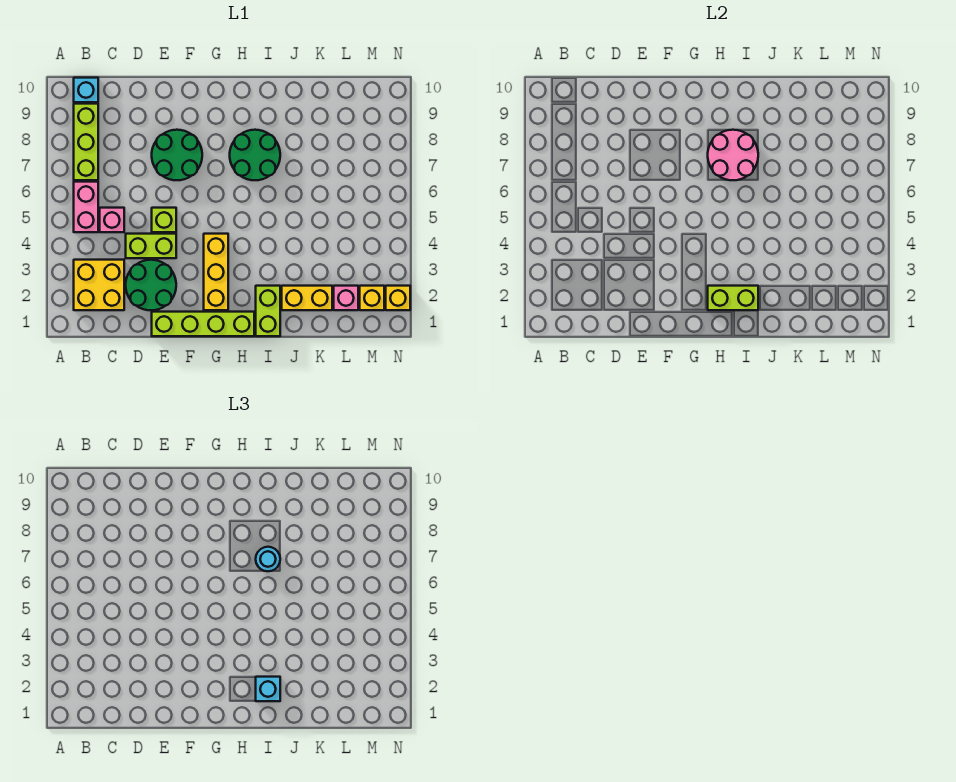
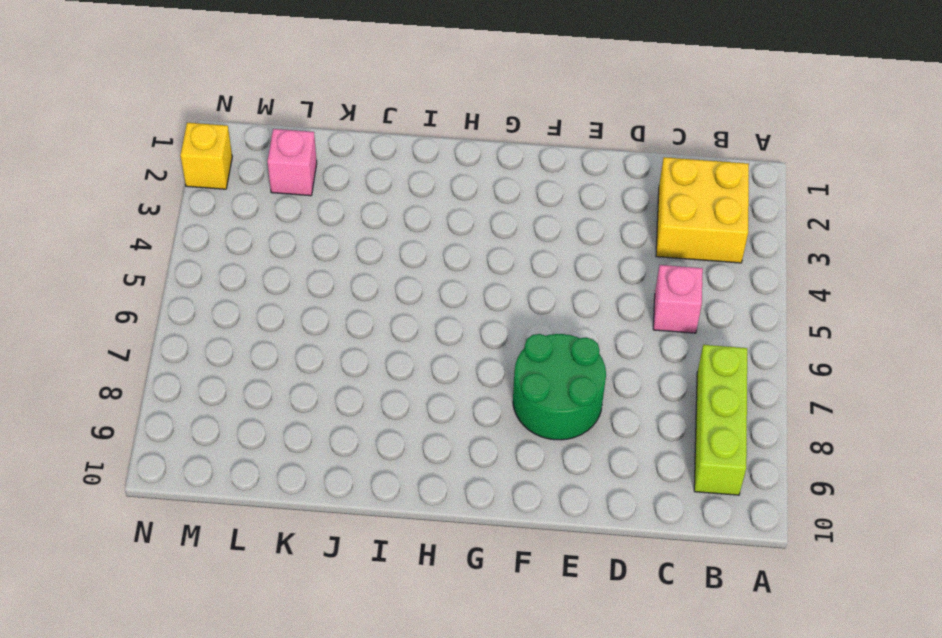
none -> pink brick B5:B6 level 1
none -> cyan brick B10 level 1
none -> green round brick D2:E3 level 1

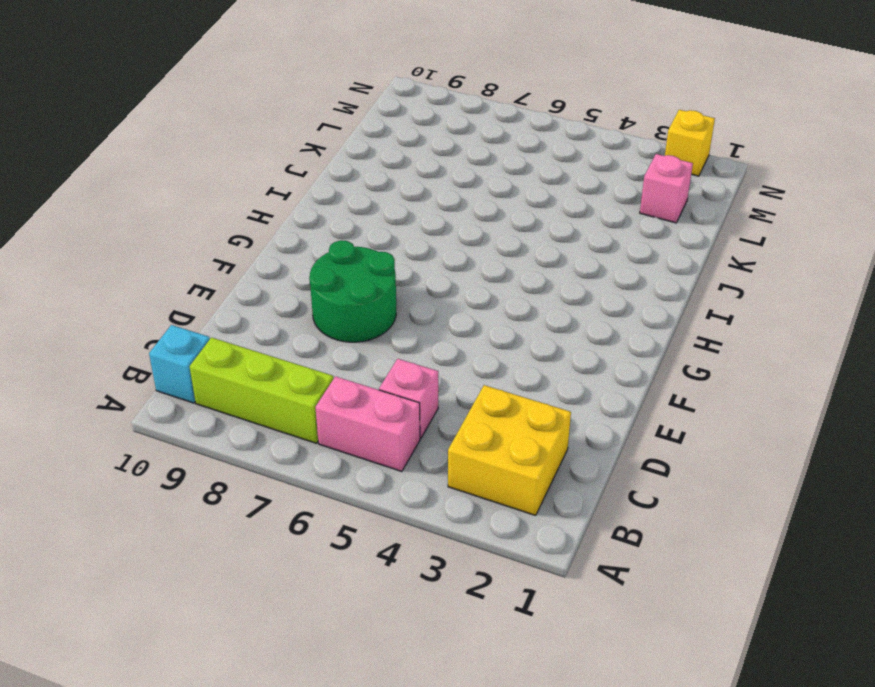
none -> green round brick D2:E3 level 1
none -> lime brick D4:E4 level 1
none -> lime brick E1:H1 level 1

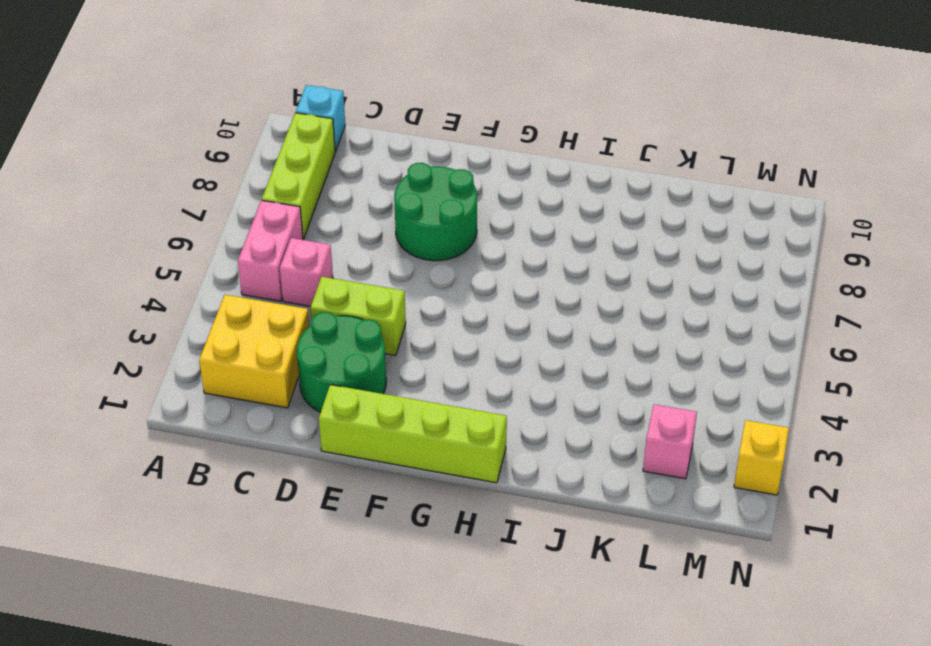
none -> lime brick E5 level 1
none -> yellow brick G2:G4 level 1
none -> green round brick H7:I8 level 1

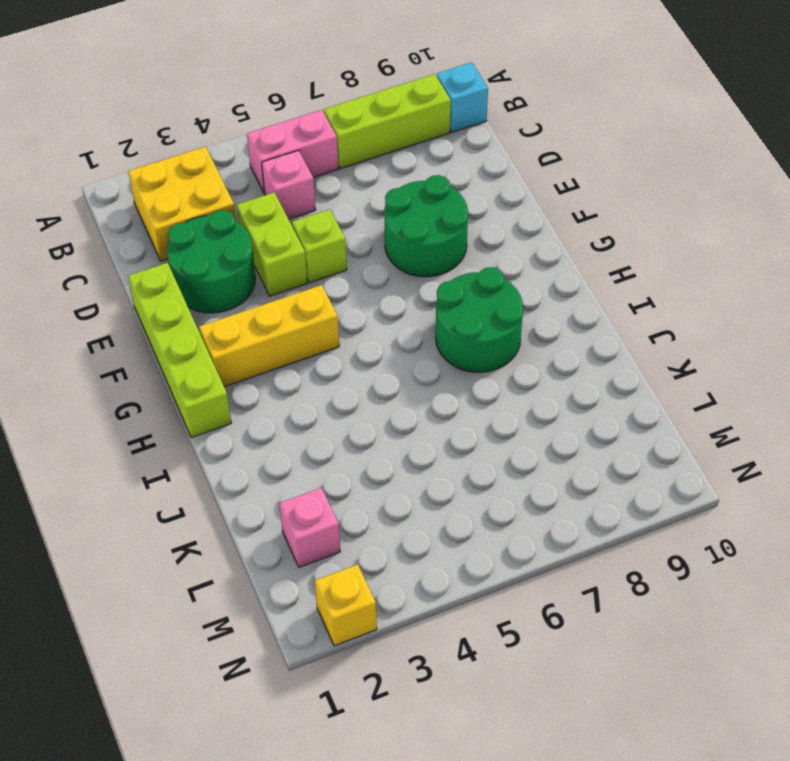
none -> lime brick I1:I2 level 1
none -> yellow brick J2:K2 level 1
none -> yellow brick M2 level 1

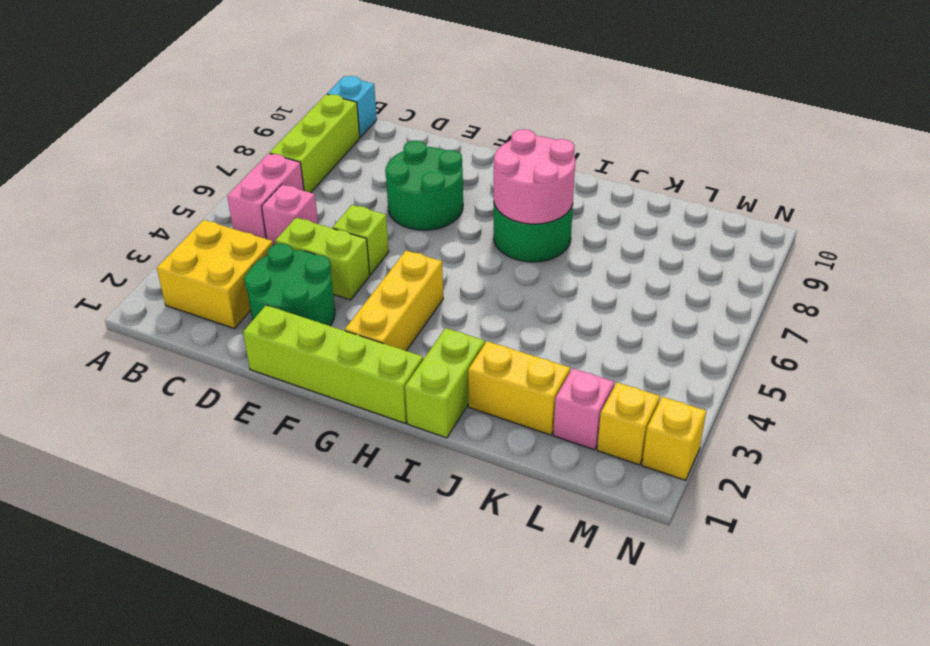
none -> lime brick H2:I2 level 2
none -> cyan brick I2 level 3
none -> cyan round brick I7 level 3

